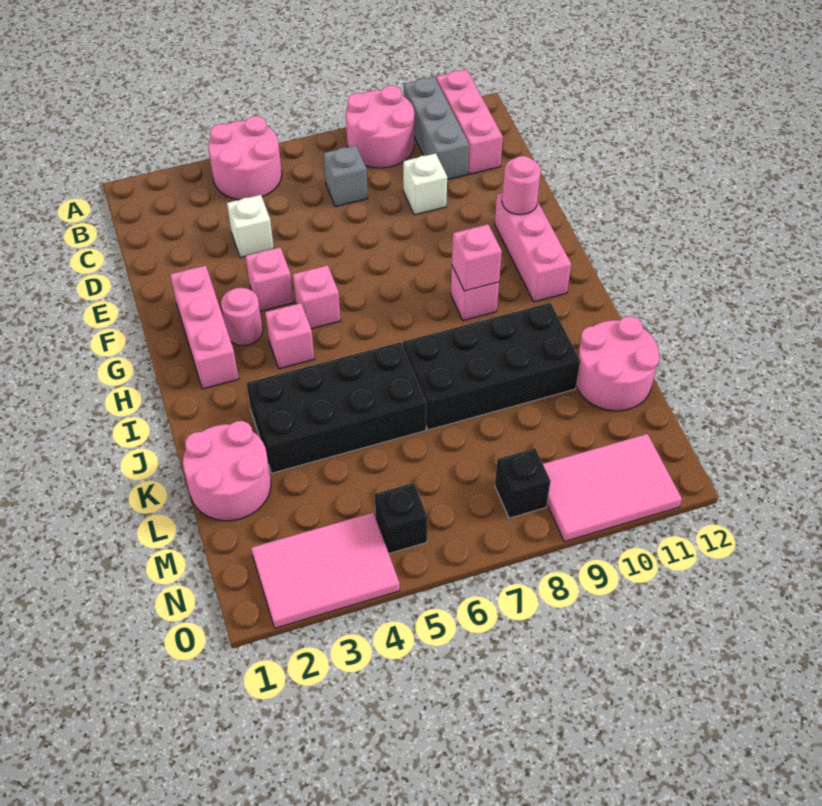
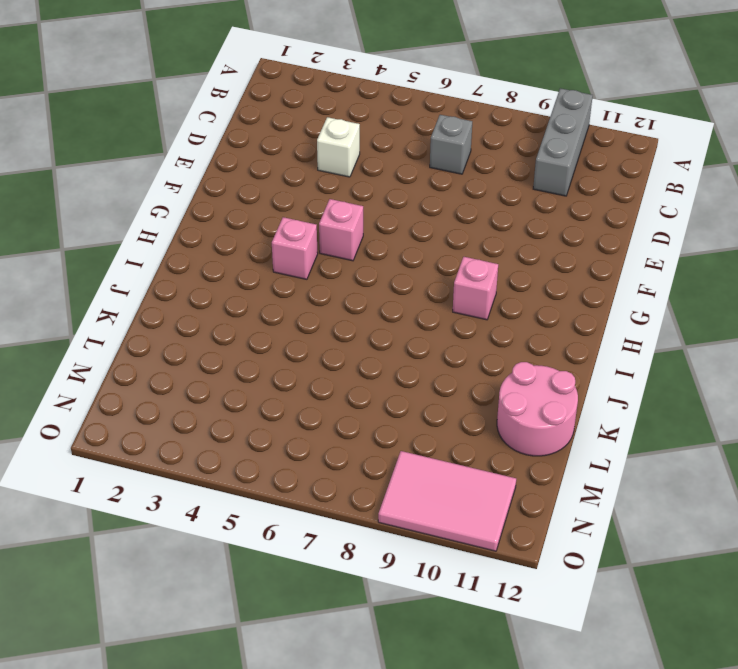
none -> pink round brick A4:B5 level 1
none -> pink round brick A8:B9 level 1
none -> pink brick A11:C11 level 1

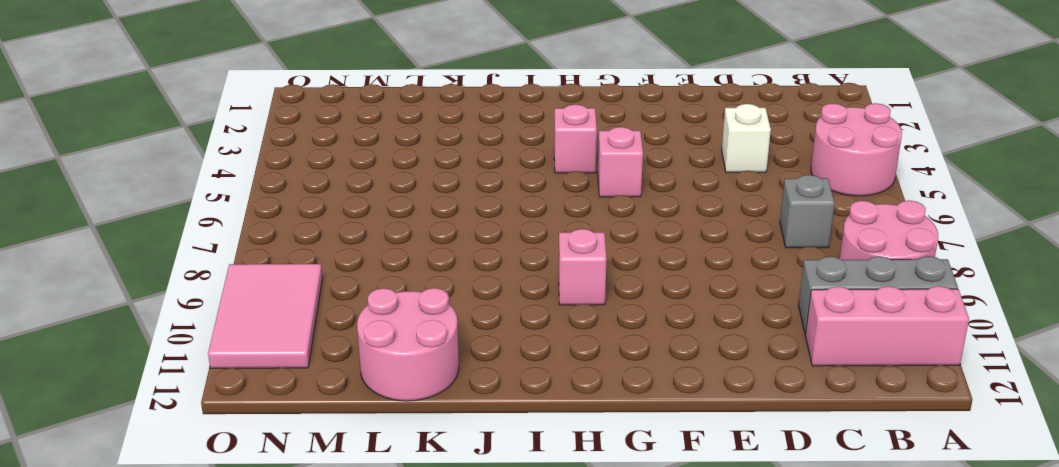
none -> white brick D9 level 1
none -> pink brick F2:H2 level 1
none -> pink brick F4 level 1

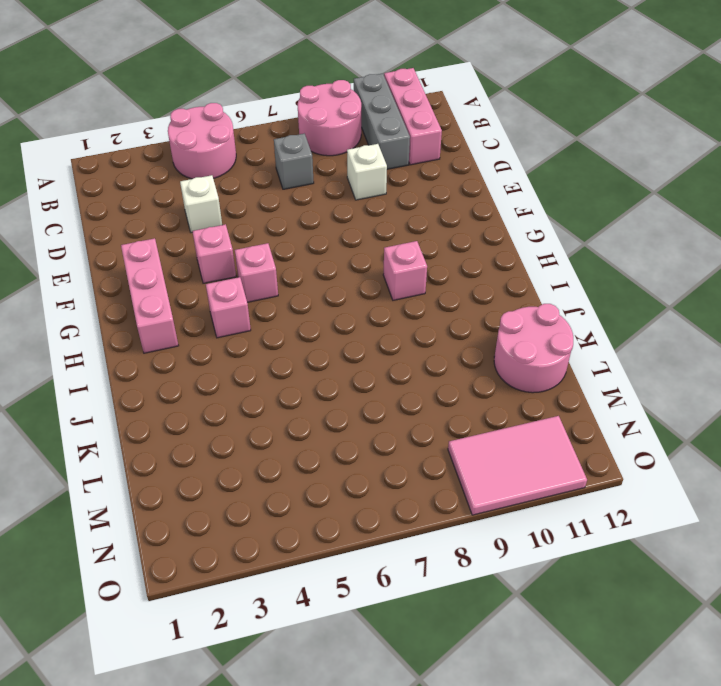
none -> pink brick F11:H11 level 1
none -> pink round brick G3 level 1
none -> black brick J3:K6 level 1

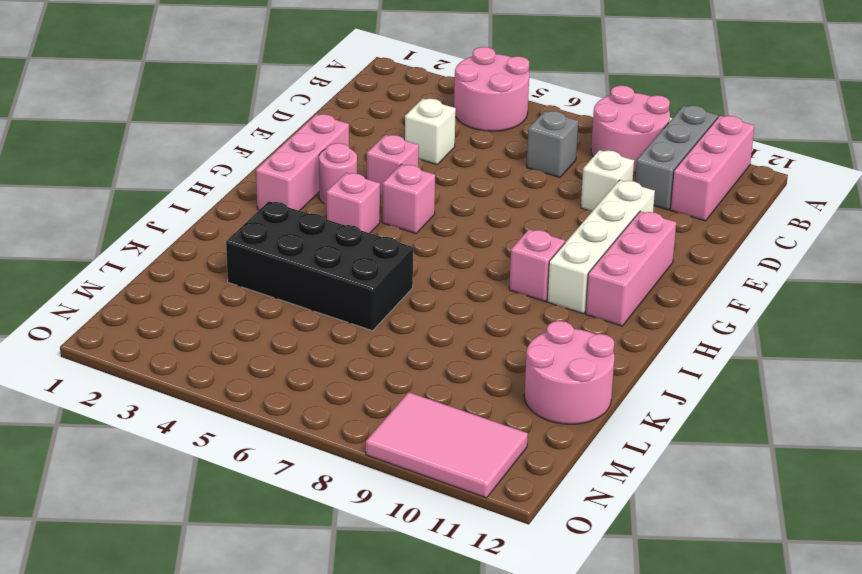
white brick E10:H10 level 1 -> none
none -> black brick J7:K10 level 1
none -> pink round brick K1:L2 level 1
none -> pink tile N2:O4 level 1

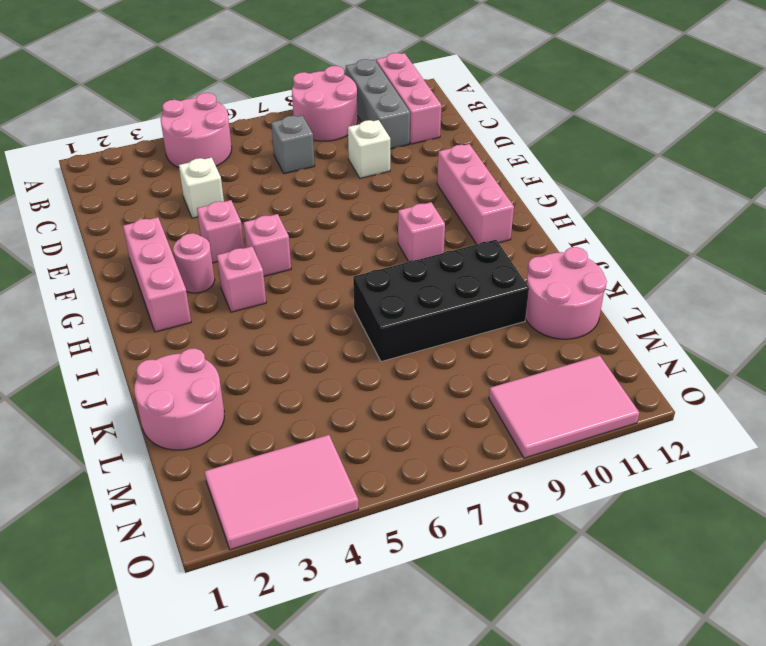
none -> black brick J3:K6 level 1
none -> black brick N5 level 1
none -> black brick N8 level 1

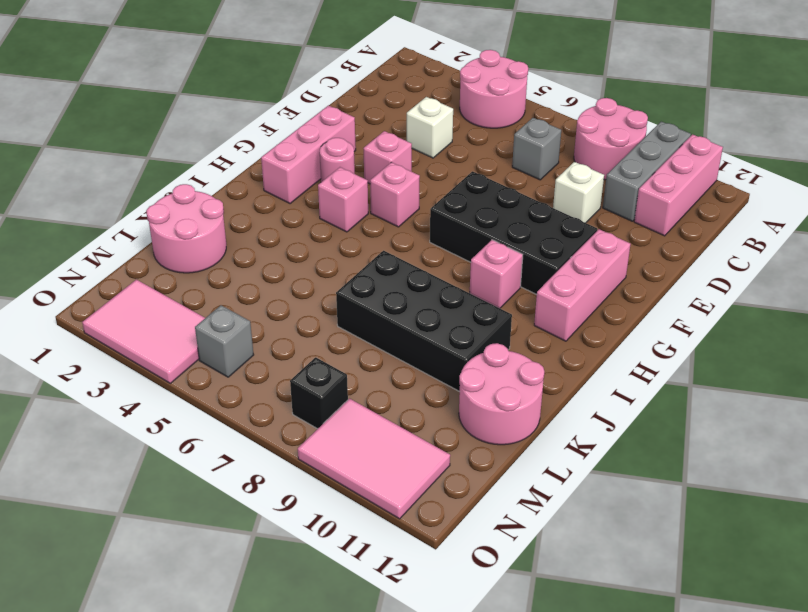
black brick F7:G10 level 1 -> black brick J3:K6 level 1
grey brick N5 level 1 -> black brick N5 level 1
none -> pink round brick F11 level 2
none -> pink brick H9 level 2

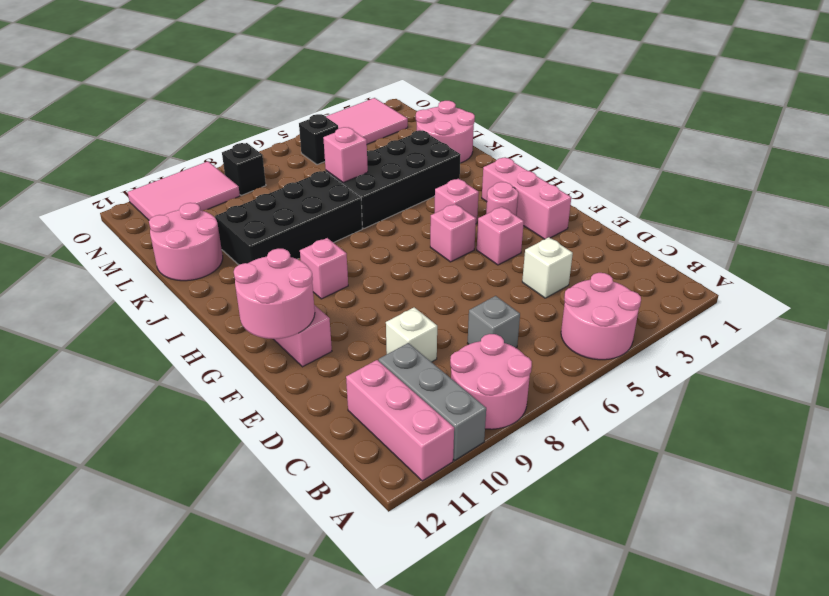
pink round brick F11:G12 level 2 -> pink round brick F11 level 2
pink brick K6 level 2 -> pink brick H9 level 2

